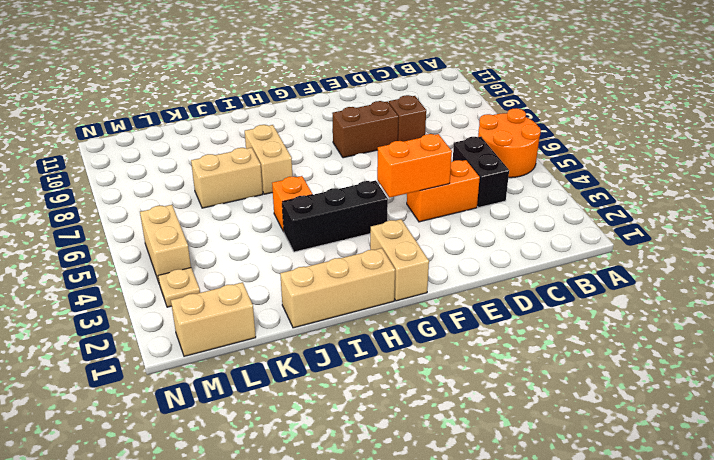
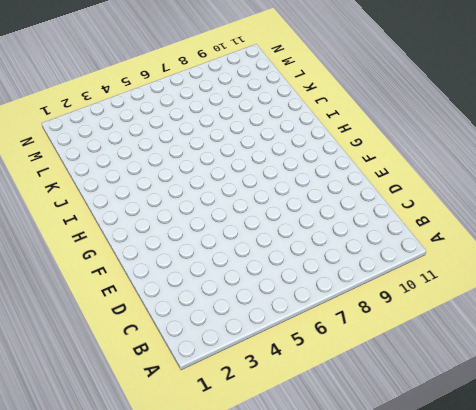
none -> orange round brick A5:B6 level 1
none -> black brick C4:C5 level 1
none -> orange brick D4:E4 level 1

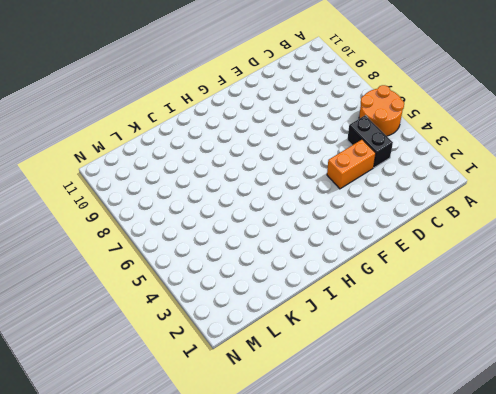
none -> brown brick D8 level 1
none -> brown brick E8:F8 level 1
none -> tan brick G1:G2 level 1

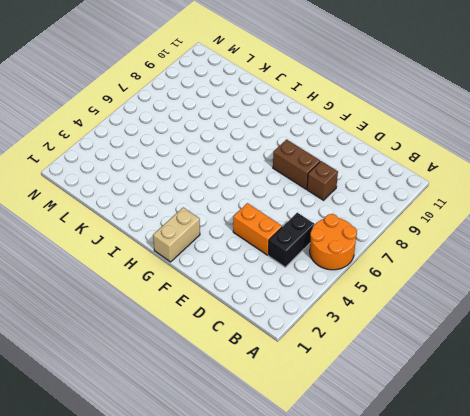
none -> black brick G4:I4 level 1
none -> tan brick H1:J1 level 1
none -> orange brick I5 level 1

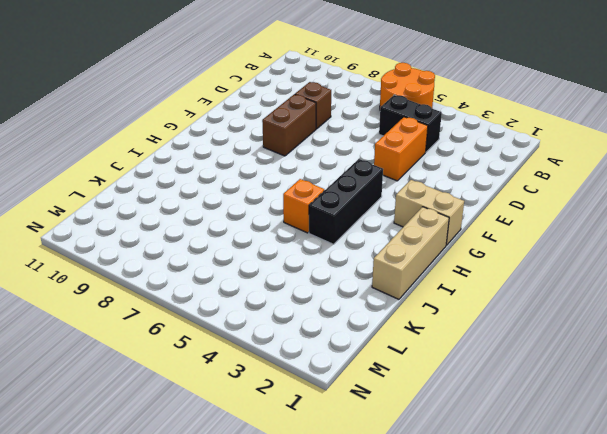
none -> tan brick I7:I8 level 1
none -> tan brick J7:K7 level 1
none -> tan brick L1:M1 level 1

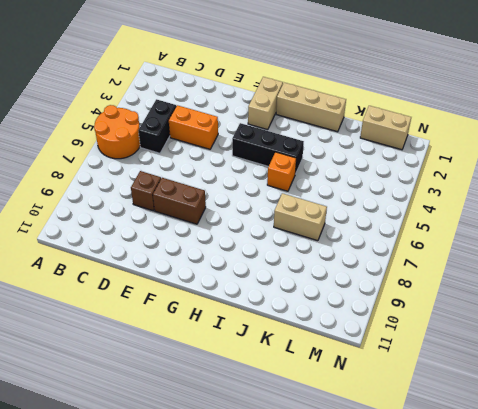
none -> tan brick I7:I8 level 1
none -> tan plate M3 level 1
none -> tan brick M4:M5 level 1

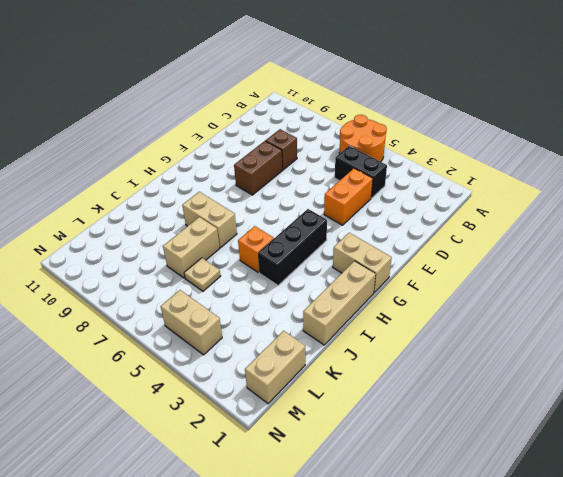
tan plate K6 level 1 -> tan plate M3 level 1
none -> orange brick E4:F4 level 2

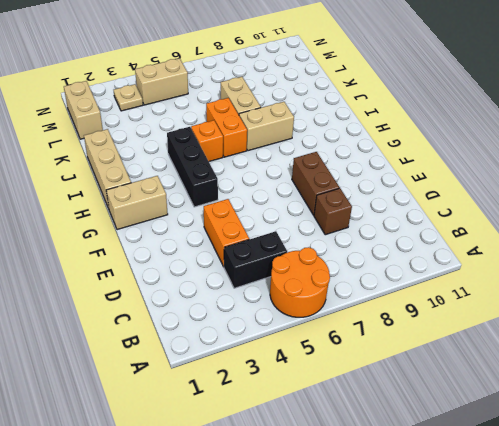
orange brick I6:J6 level 1 -> orange brick E4:F4 level 2

